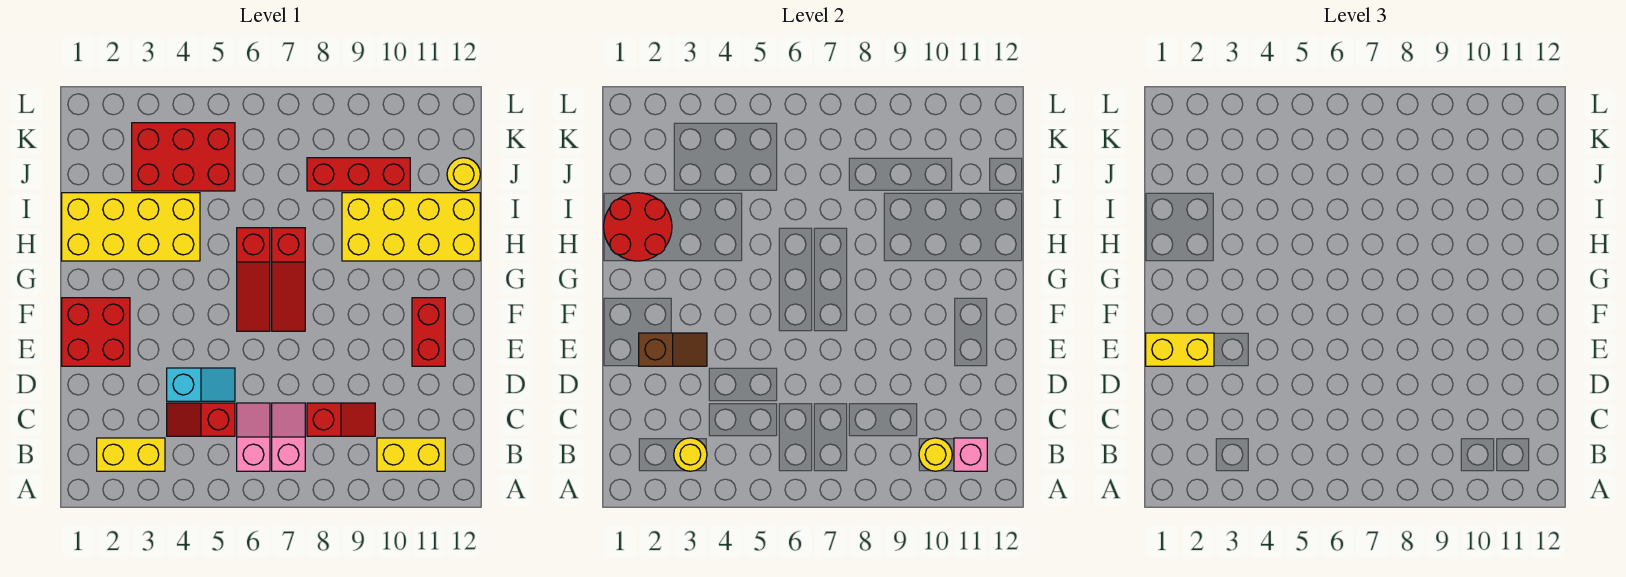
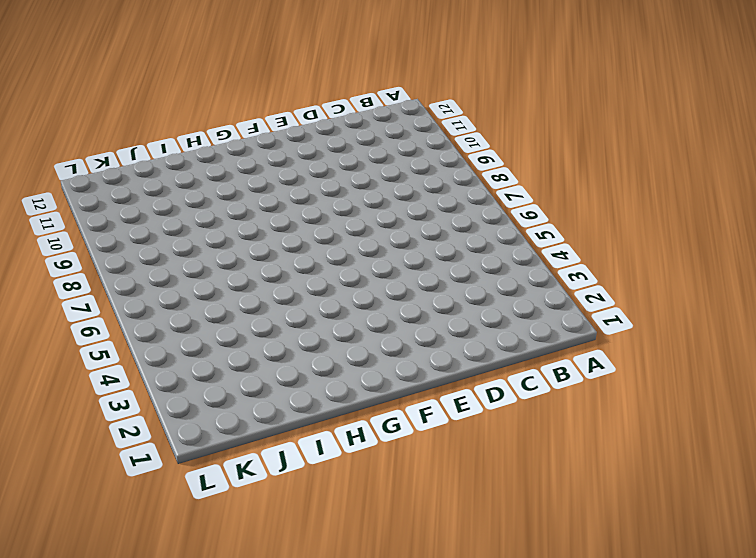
none -> yellow brick B2:B3 level 1
none -> pink slope B6:C6 level 1 top B
none -> pink slope B7:C7 level 1 top B

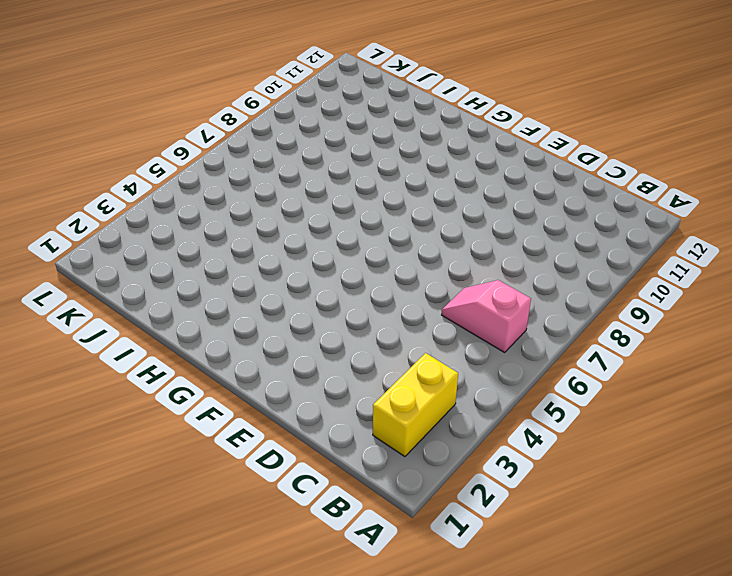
none -> pink slope B7:C7 level 1 top B
none -> yellow brick B10:B11 level 1
none -> red slope C4:C5 level 1 top 5

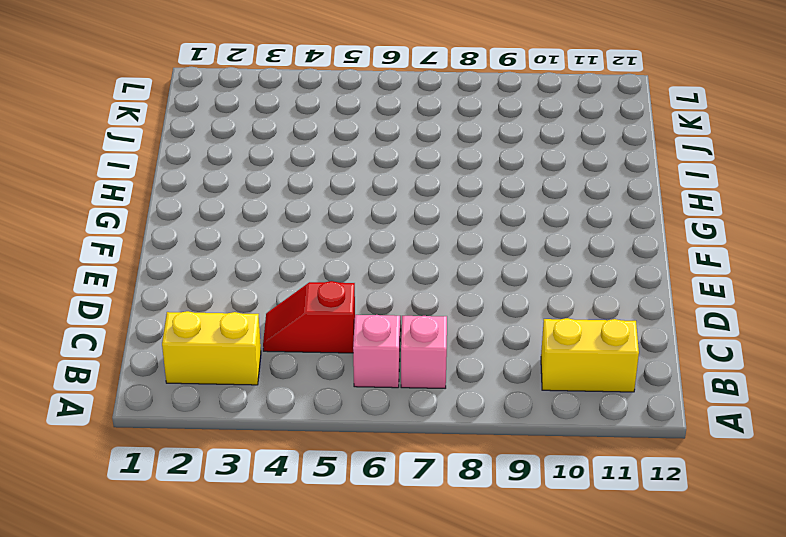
none -> red slope C8:C9 level 1 top 8
none -> cyan slope D4:D5 level 1 top 4
none -> red brick E1:F2 level 1

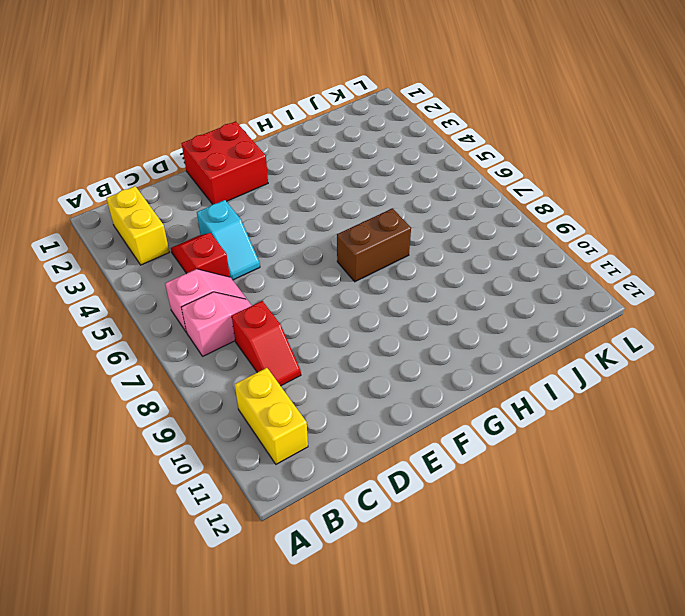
brown brick G7:H7 level 1 -> red slope F7:H7 level 1 top H
none -> red brick E11:F11 level 1
none -> red slope F6:H6 level 1 top H
none -> yellow brick H1:I4 level 1

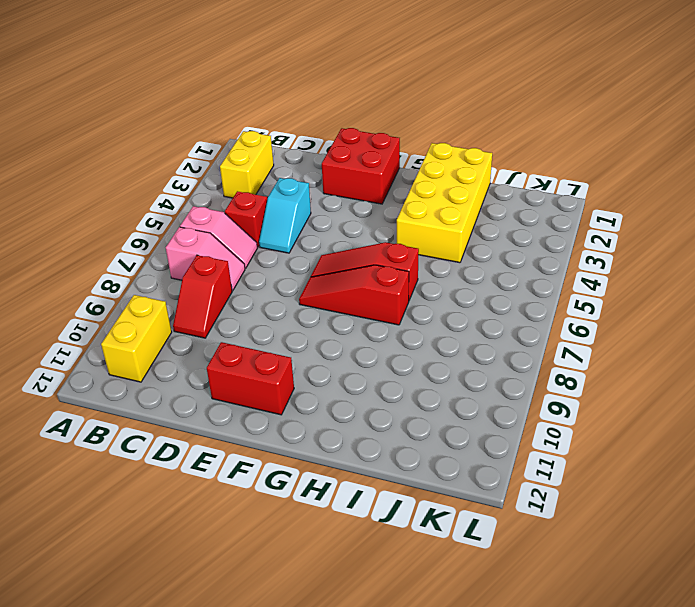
none -> yellow brick H9:I12 level 1
none -> red brick J3:K5 level 1
none -> red brick J8:J10 level 1

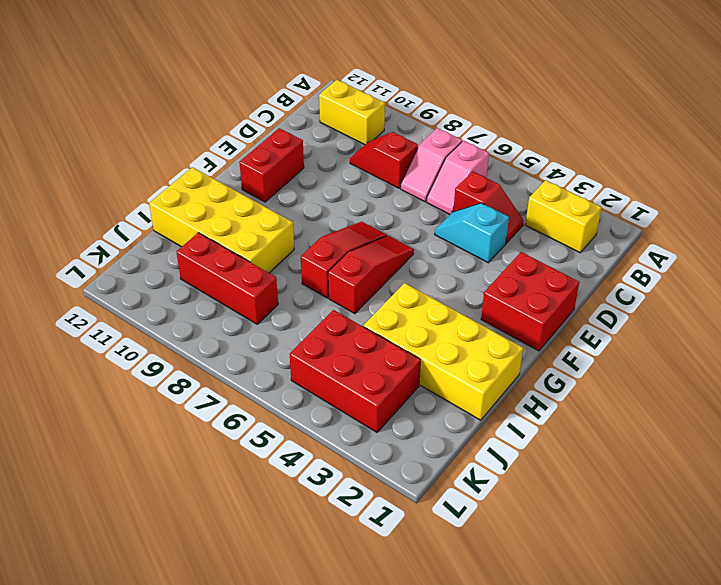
none -> yellow round brick J12 level 1
none -> yellow round brick B3 level 2
none -> yellow round brick B10 level 2

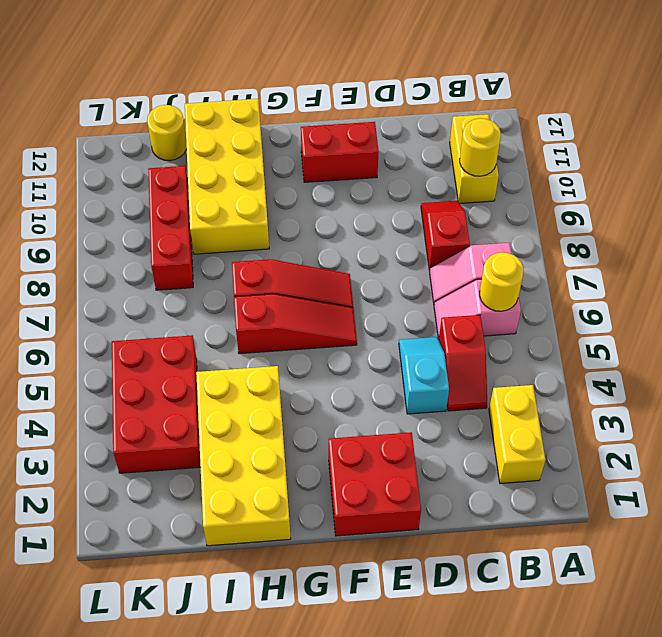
yellow round brick B6 level 2 -> yellow round brick B3 level 2
none -> pink brick B11 level 2
none -> brown slope E2:E3 level 2 top 2
none -> red round brick H1:I2 level 2

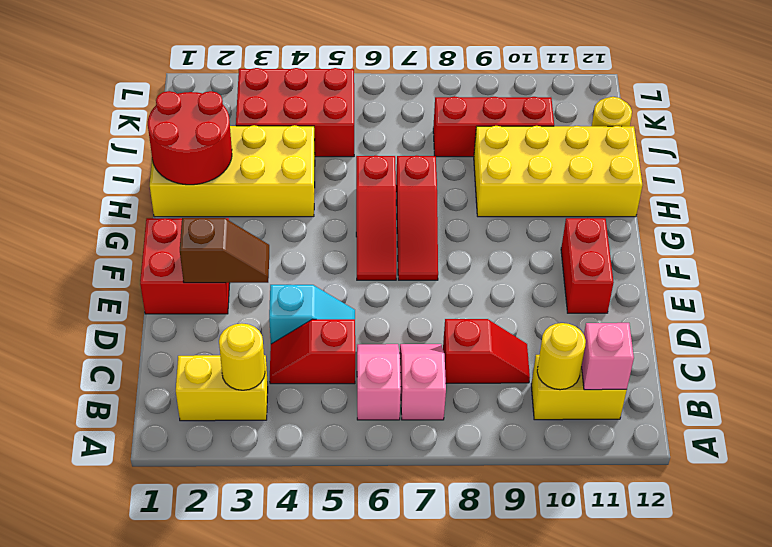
none -> yellow brick E1:E2 level 3

